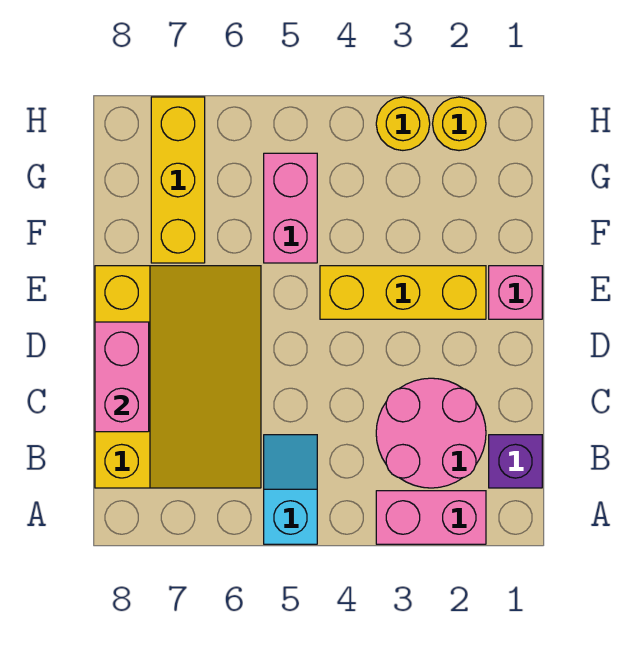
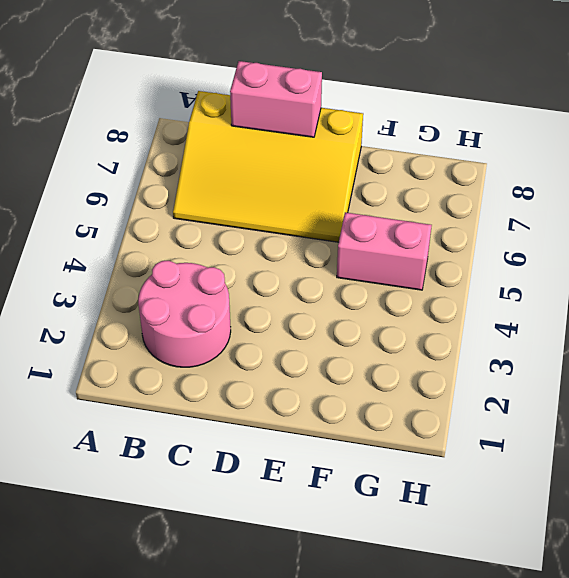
none -> pink brick A2:A3 level 1
none -> cyan slope A5:B5 level 1 top A
none -> purple brick B1 level 1

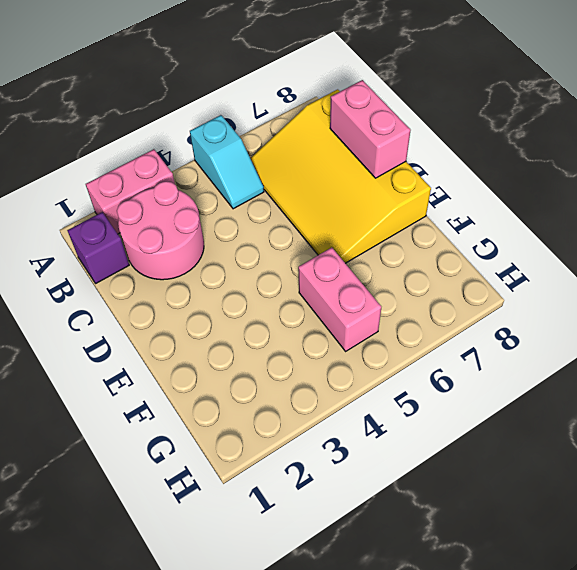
none -> pink brick E1 level 1
none -> yellow brick E2:E4 level 1
none -> yellow brick F7:H7 level 1

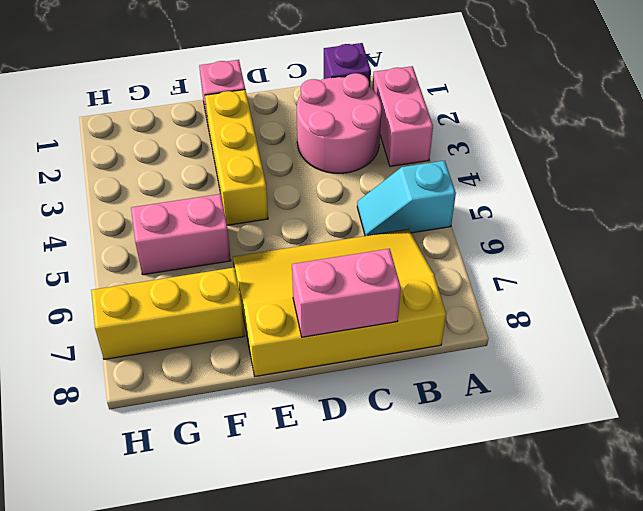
none -> yellow round brick H2 level 1
none -> yellow round brick H3 level 1

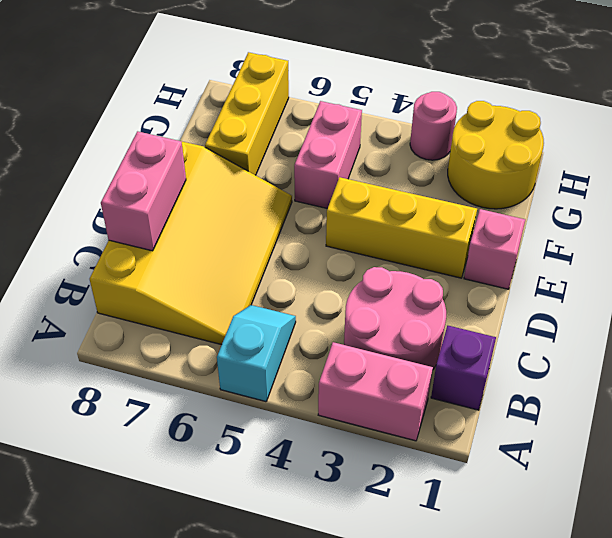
yellow round brick G1:H2 level 1 -> yellow round brick H2 level 1
pink round brick H3 level 1 -> yellow round brick H3 level 1

